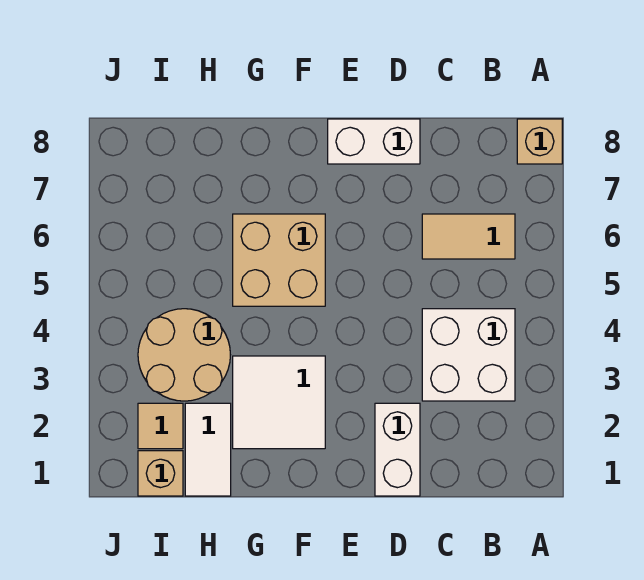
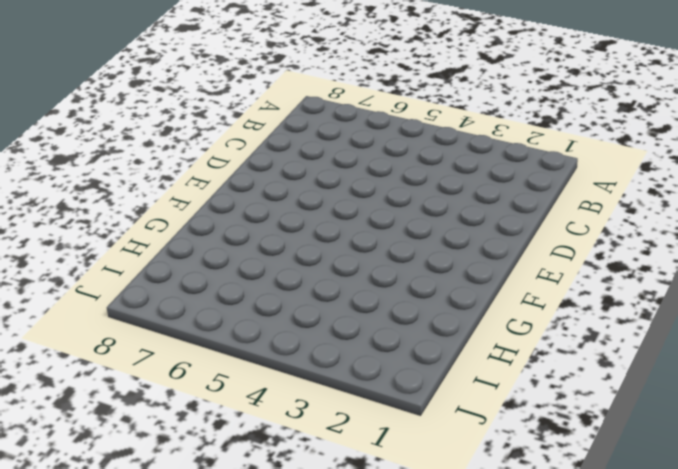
none -> tan brick A8 level 1
none -> white brick B3:C4 level 1

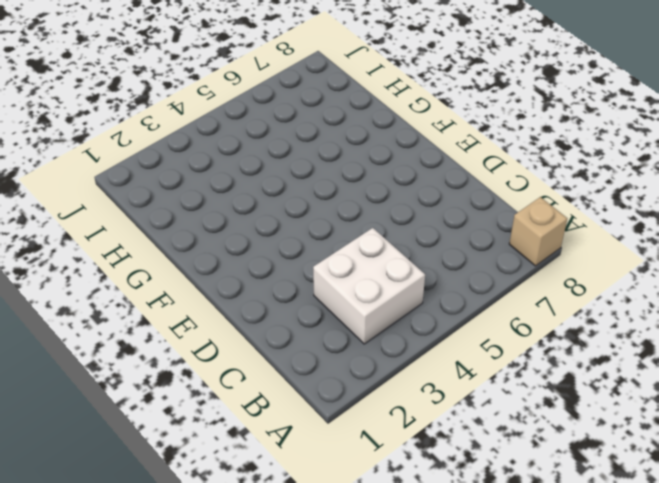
none -> tan tile B6:C6 level 1
none -> white brick D1:D2 level 1

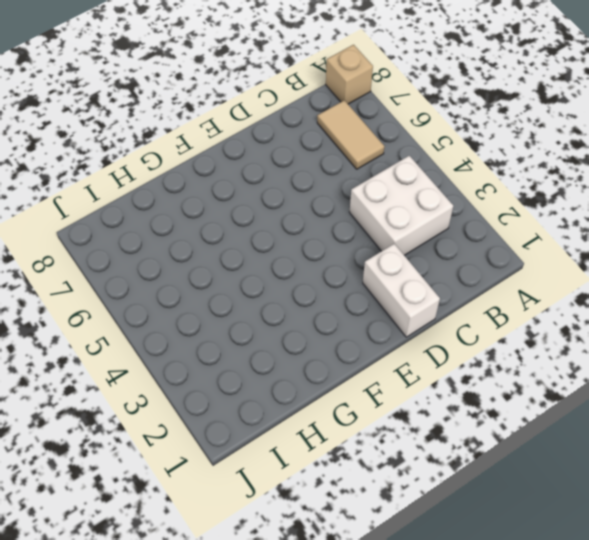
tan tile B6:B7 level 1 -> tan tile B6:C6 level 1
none -> white brick D8:E8 level 1
none -> white tile F2:G3 level 1

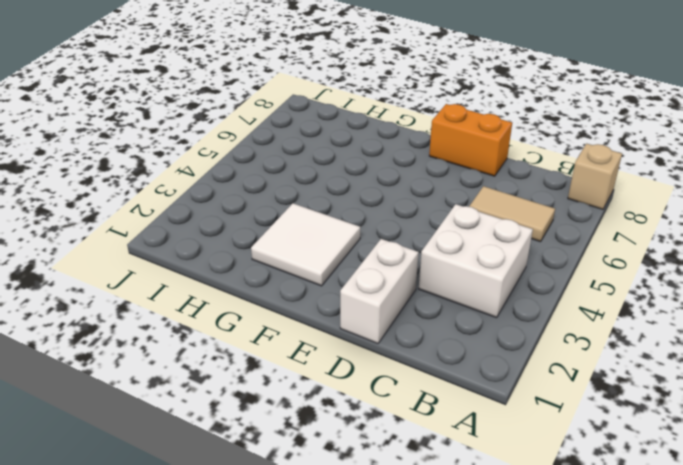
orange brick D8:E8 level 1 -> white brick D8:E8 level 1
none -> tan brick F5:G6 level 1
none -> white tile H1:H2 level 1

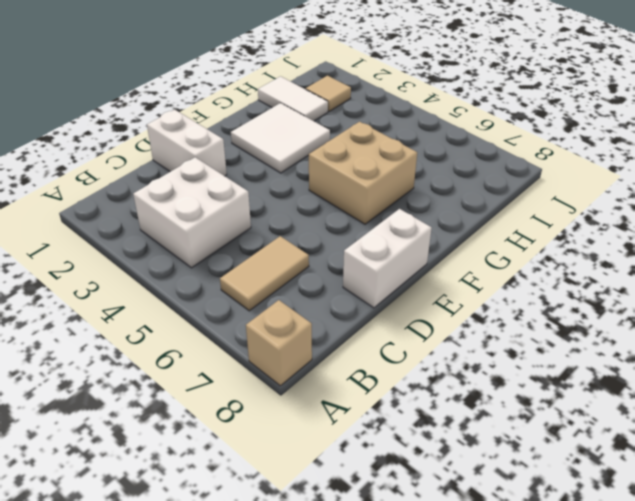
none -> tan round brick H3:I4 level 1
none -> tan brick I1 level 1

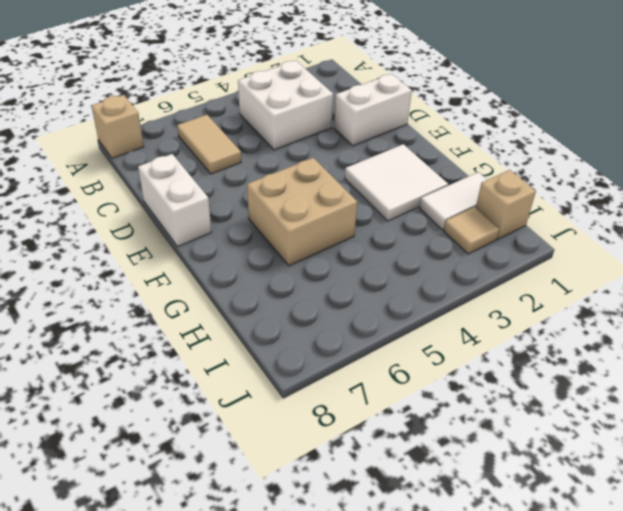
none -> tan round brick H3:I4 level 1

